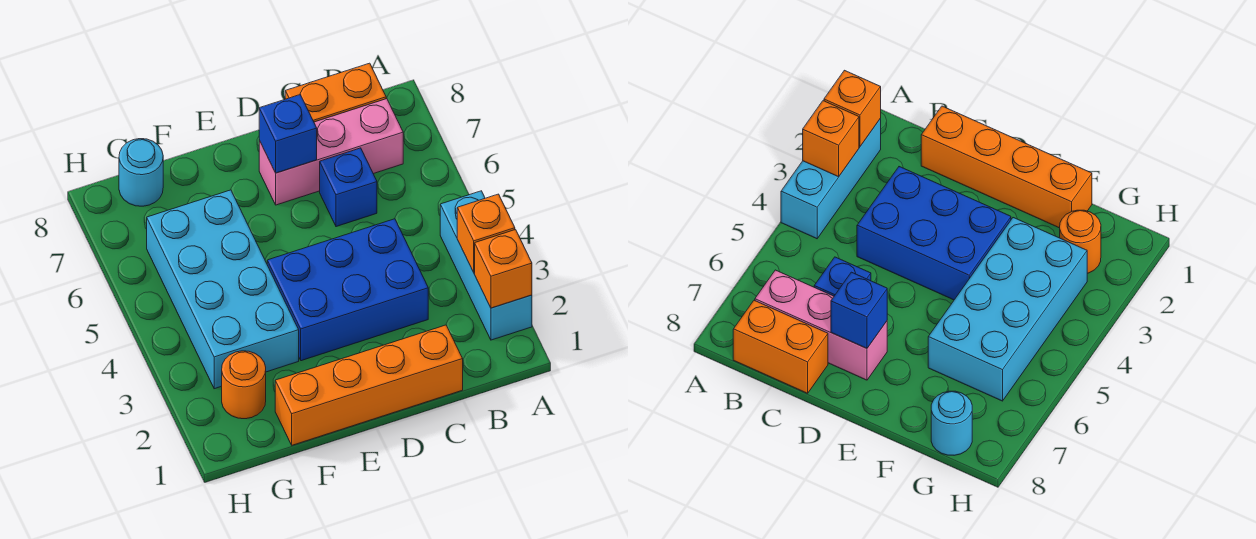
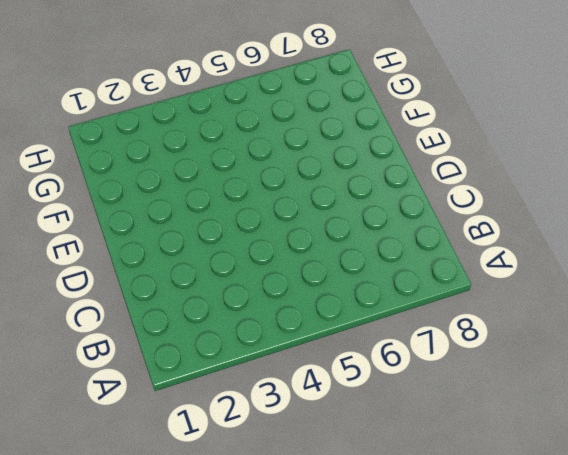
none -> cyan brick A2:A4 level 1
none -> pink brick B7:D7 level 1
none -> orange brick B8:C8 level 1

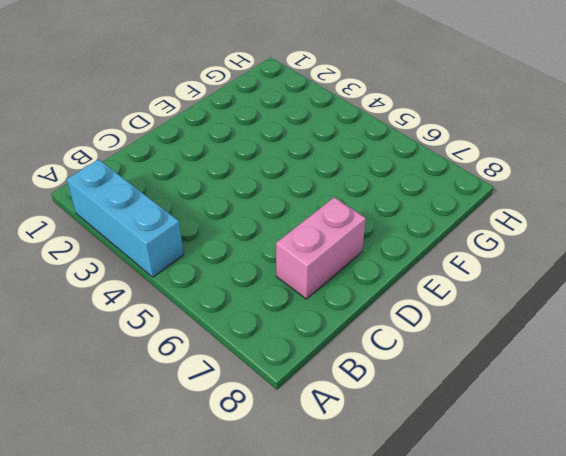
pink brick C7:D7 level 1 -> pink brick B7:D7 level 1
none -> orange brick B8:C8 level 1
none -> orange brick C1:F1 level 1
none -> blue brick C3:E4 level 1

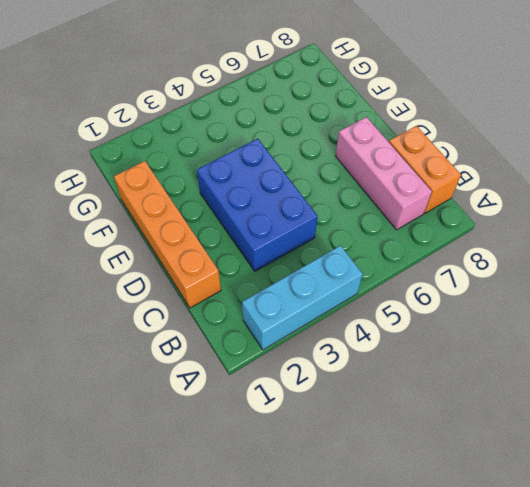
none -> blue brick C6 level 1
none -> cyan brick F3:G6 level 1
none -> orange round brick G2 level 1

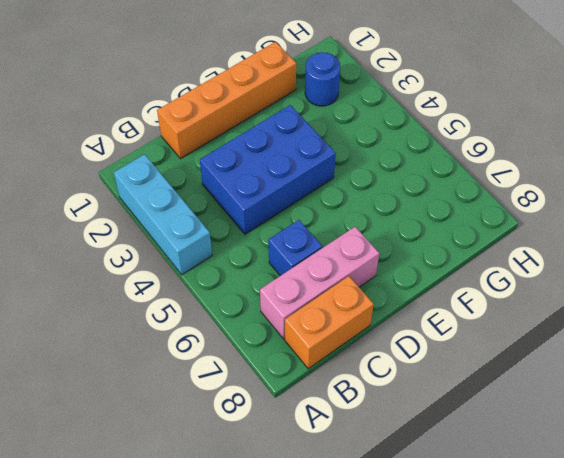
blue round brick G2 level 1 -> orange round brick G2 level 1
none -> cyan brick F3:G6 level 1
none -> cyan round brick G8 level 1
none -> orange brick A2 level 2

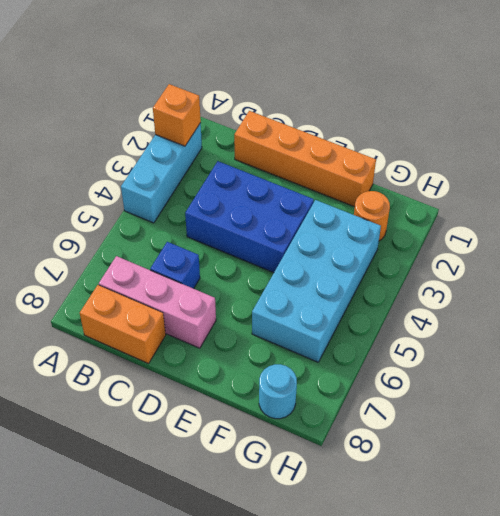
none -> orange brick A3 level 2
none -> blue brick D7 level 2

